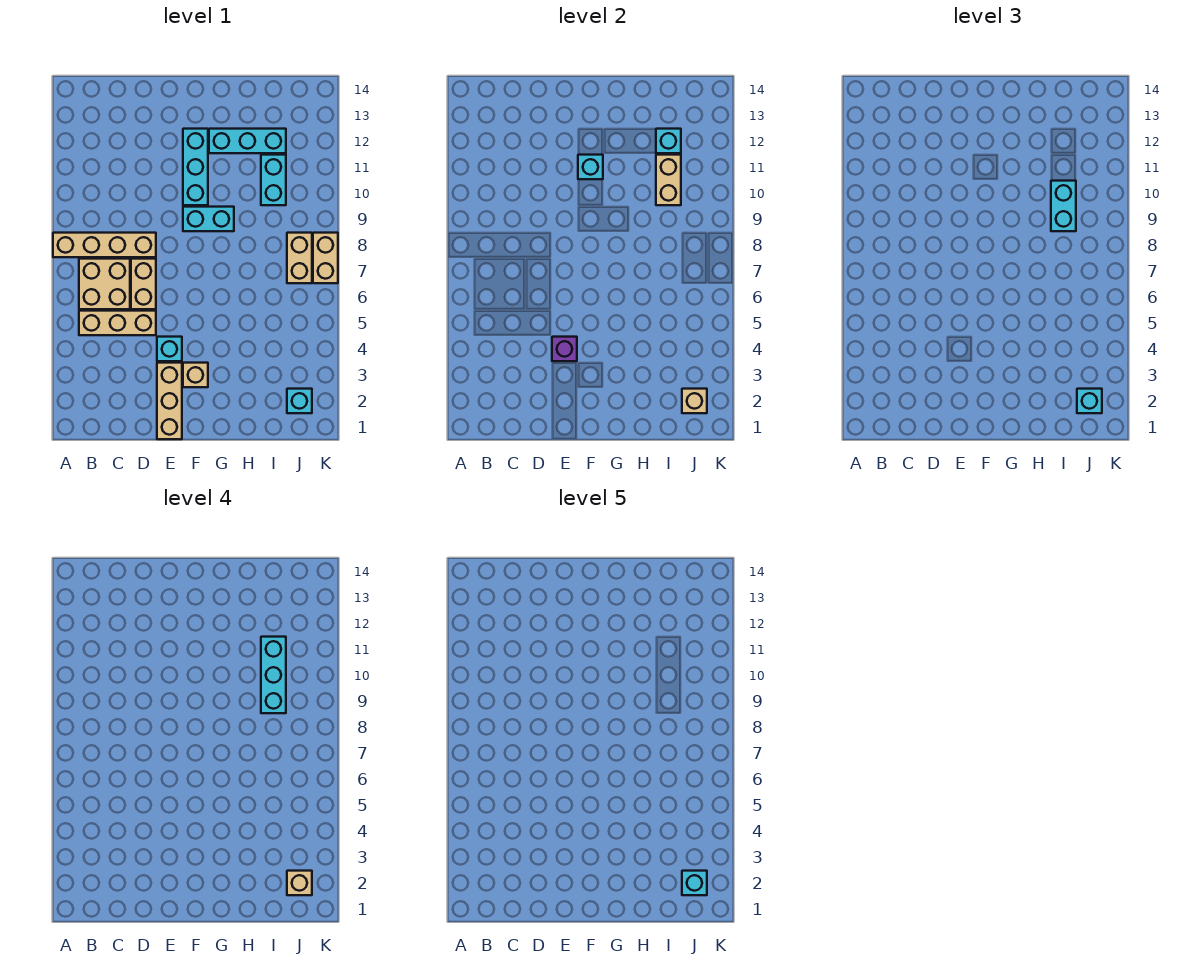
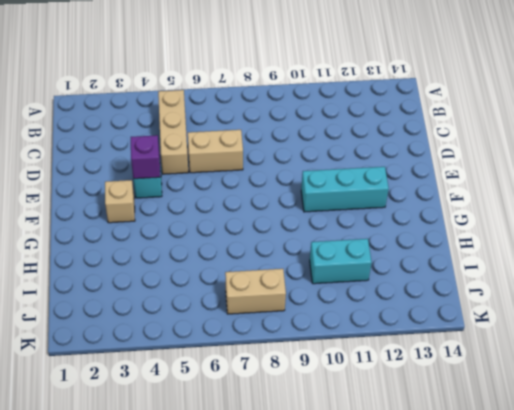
none -> tan brick A8:D8 level 1
none -> tan brick B6:C7 level 1
none -> tan brick E1:E3 level 1

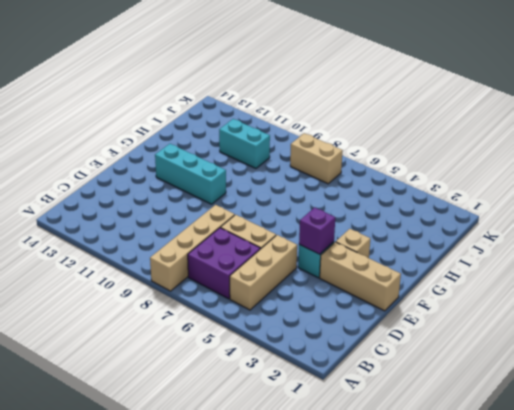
purple brick B6:C7 level 1 -> tan brick B6:C7 level 1
none -> cyan brick F9:G9 level 1
none -> cyan brick G12:I12 level 1
none -> cyan brick J2 level 1

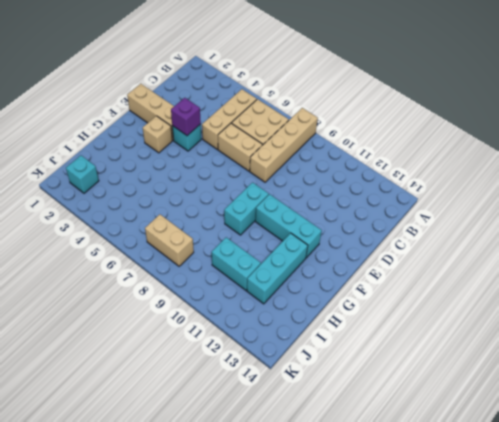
none -> tan brick K7:K8 level 1
none -> cyan brick F11 level 2
none -> tan brick I10:I11 level 2

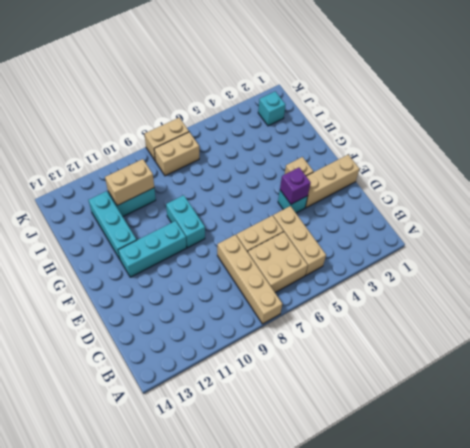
none -> cyan brick F11 level 2
none -> cyan brick I12 level 2
none -> tan brick J2 level 2

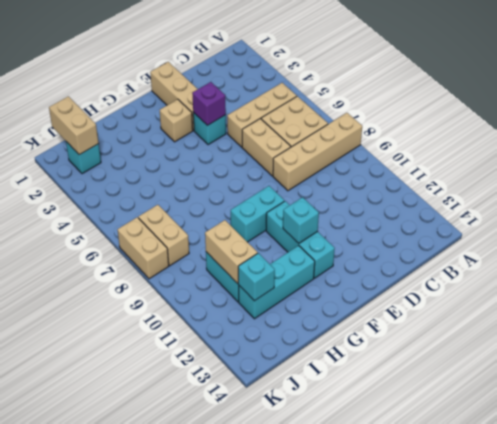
tan brick J1:J2 level 2 -> tan brick J2 level 2
none -> cyan brick I9:I10 level 3
none -> cyan brick J2 level 3
none -> cyan brick I9:I11 level 4

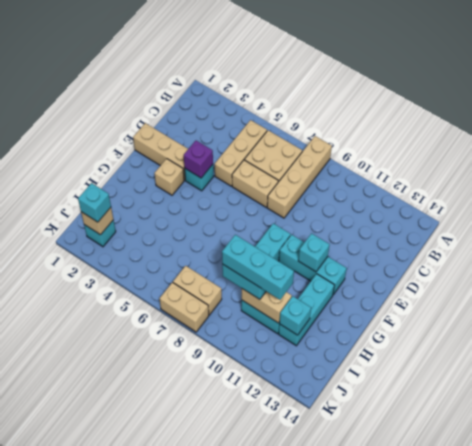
none -> tan brick J2 level 4
none -> cyan brick J2 level 5

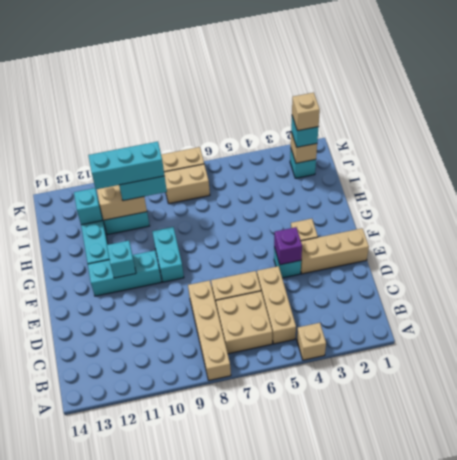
tan brick A4 level 1 -> none
none -> cyan brick J2 level 5

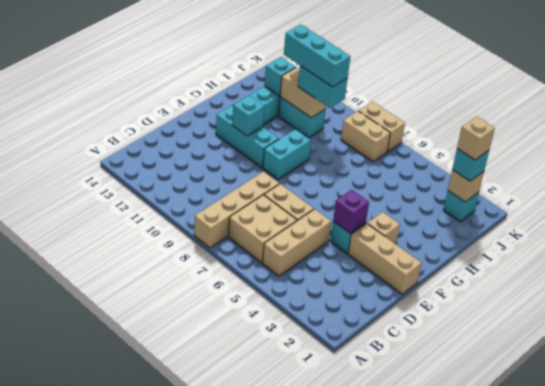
none -> cyan brick J2 level 5

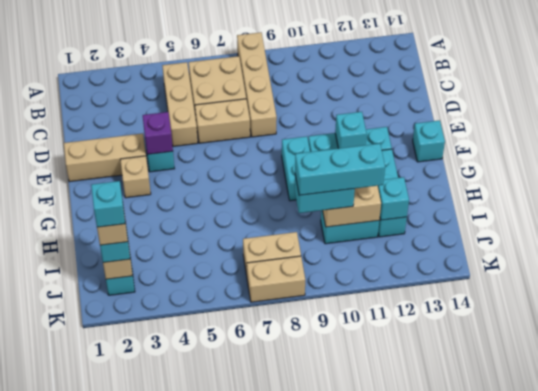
cyan brick F14 level 1 -> none

